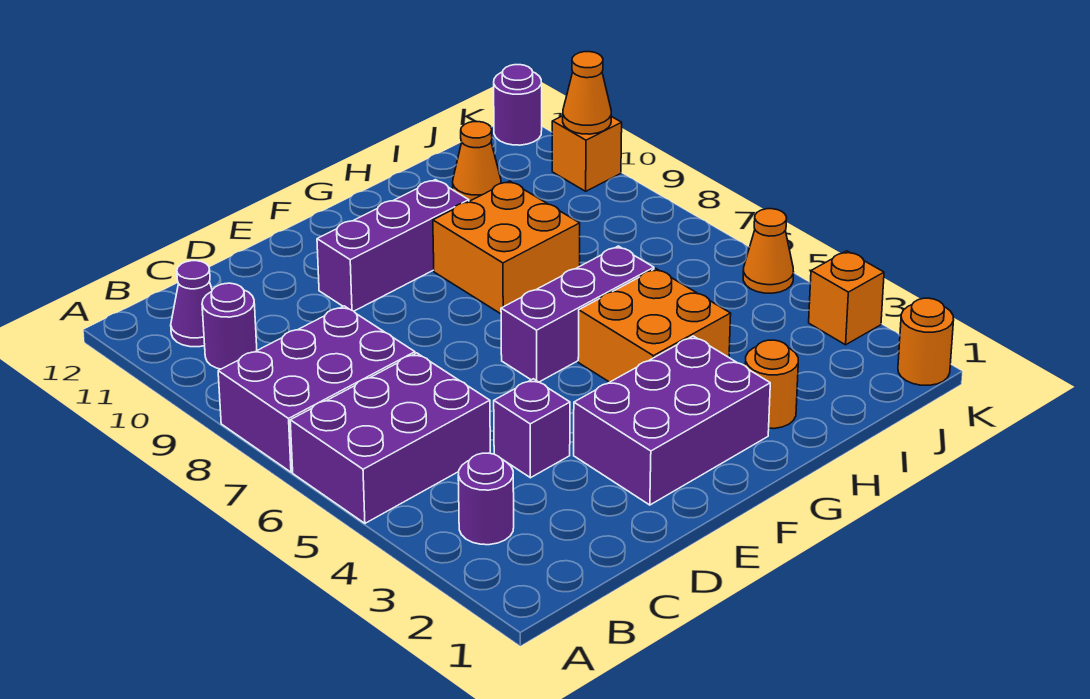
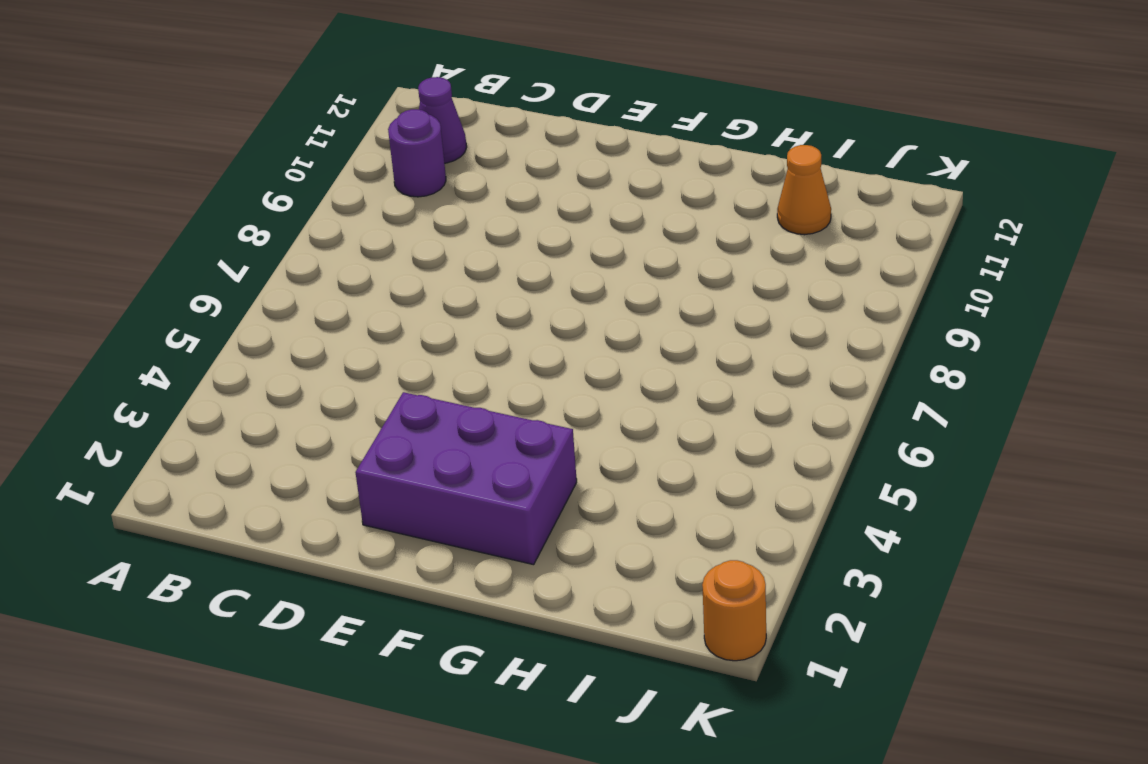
none -> purple brick A5:C6 level 1
none -> purple brick A7:C8 level 1
none -> purple round brick B3 level 1

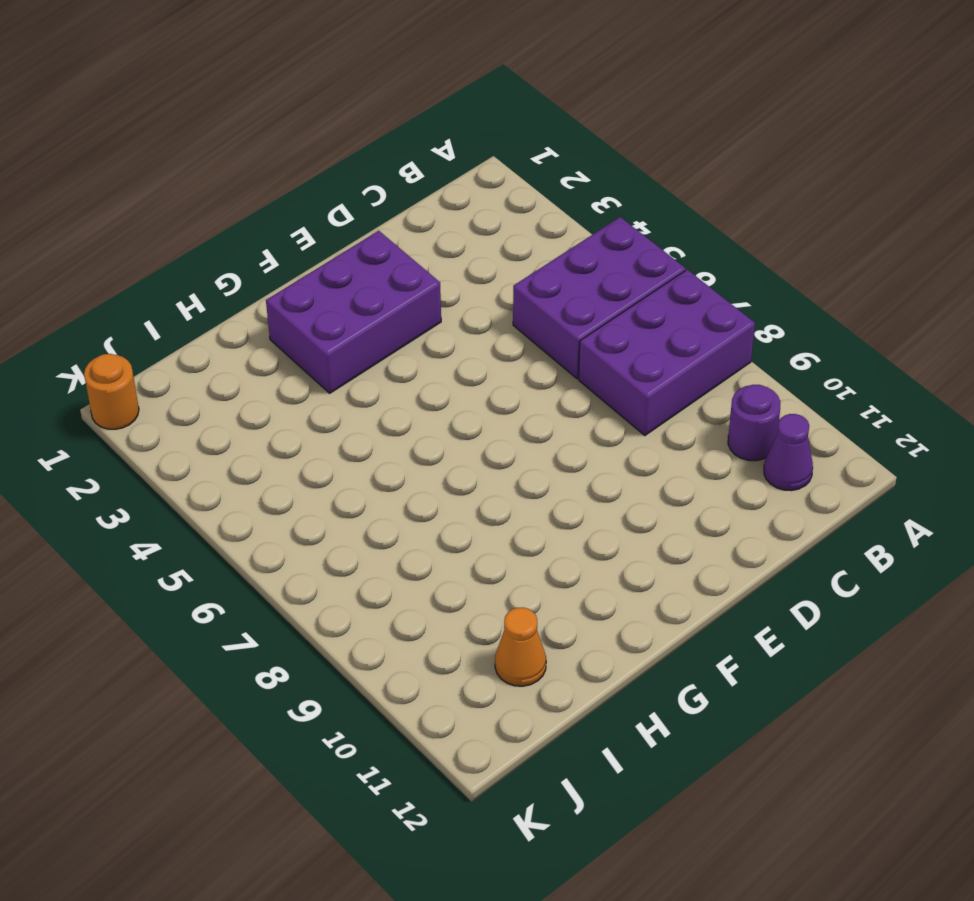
none -> purple round brick B3 level 1
none -> purple brick D4 level 1
none -> purple brick E10:G10 level 1

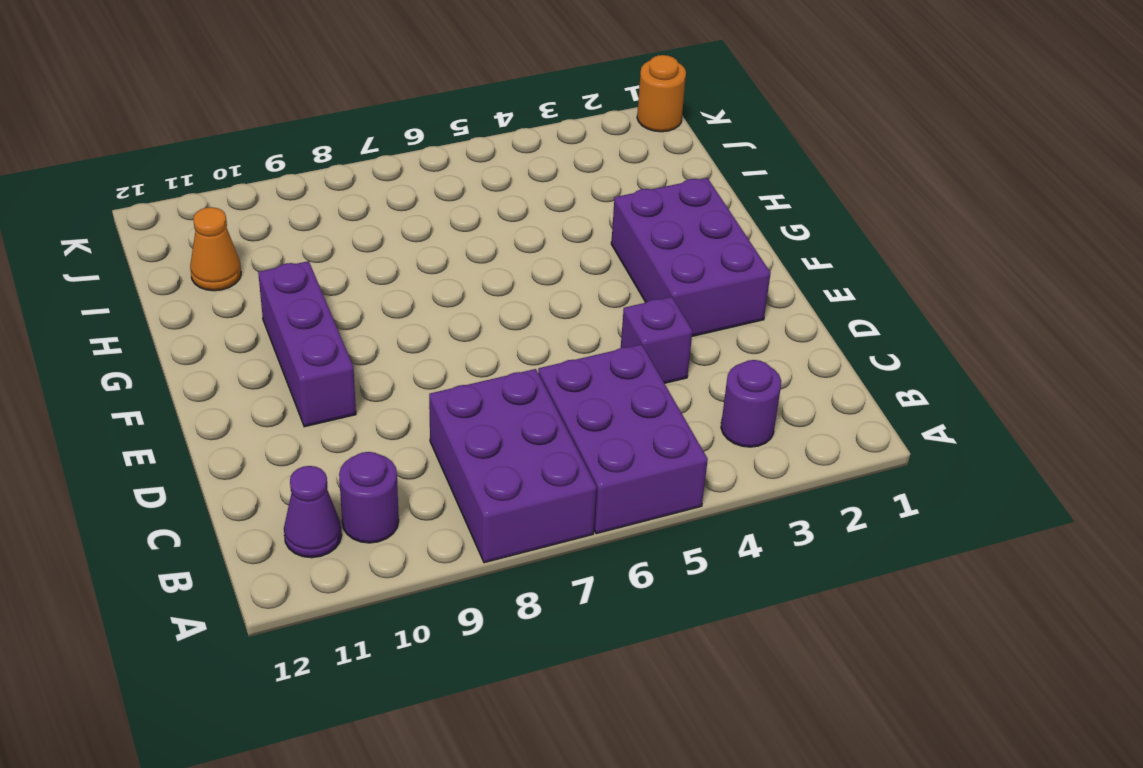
none -> purple brick F6:H6 level 1
none -> orange brick G4:H5 level 1
none -> orange brick G8:H9 level 1

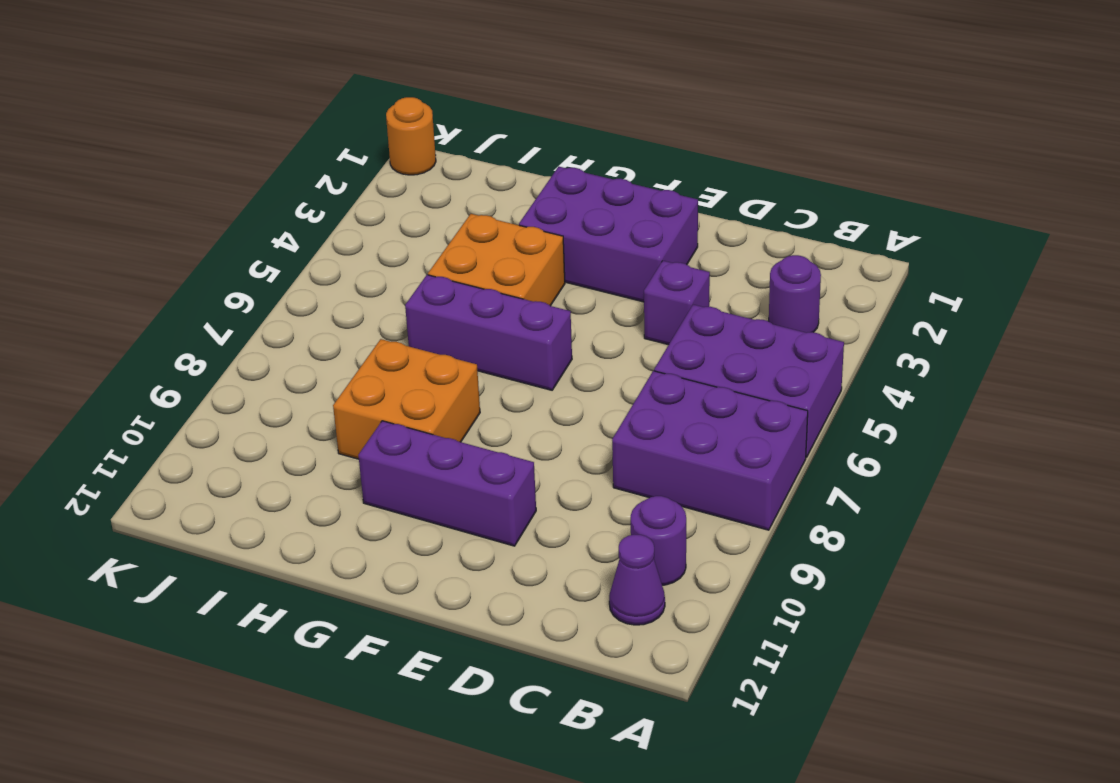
none -> orange round brick H2 level 1
none -> orange cone I11 level 1
none -> orange brick K3 level 1

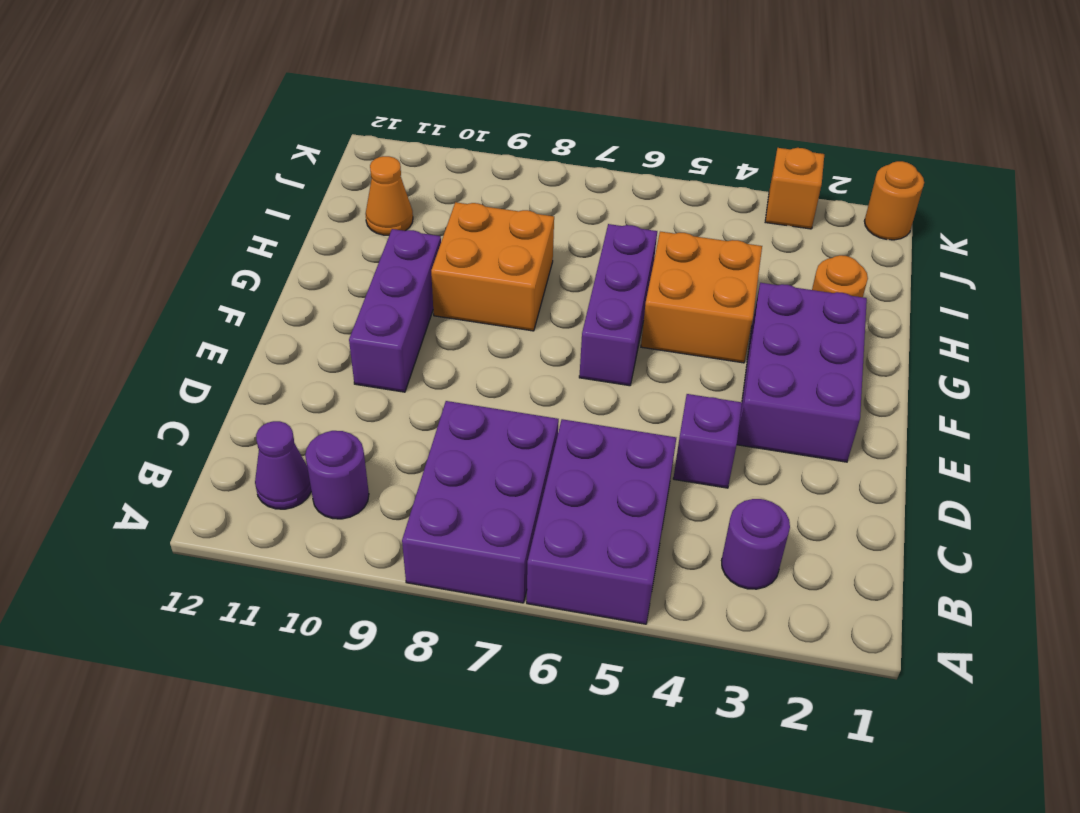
none -> orange cone K5 level 1
none -> orange brick K10 level 1
none -> purple round brick K12 level 1

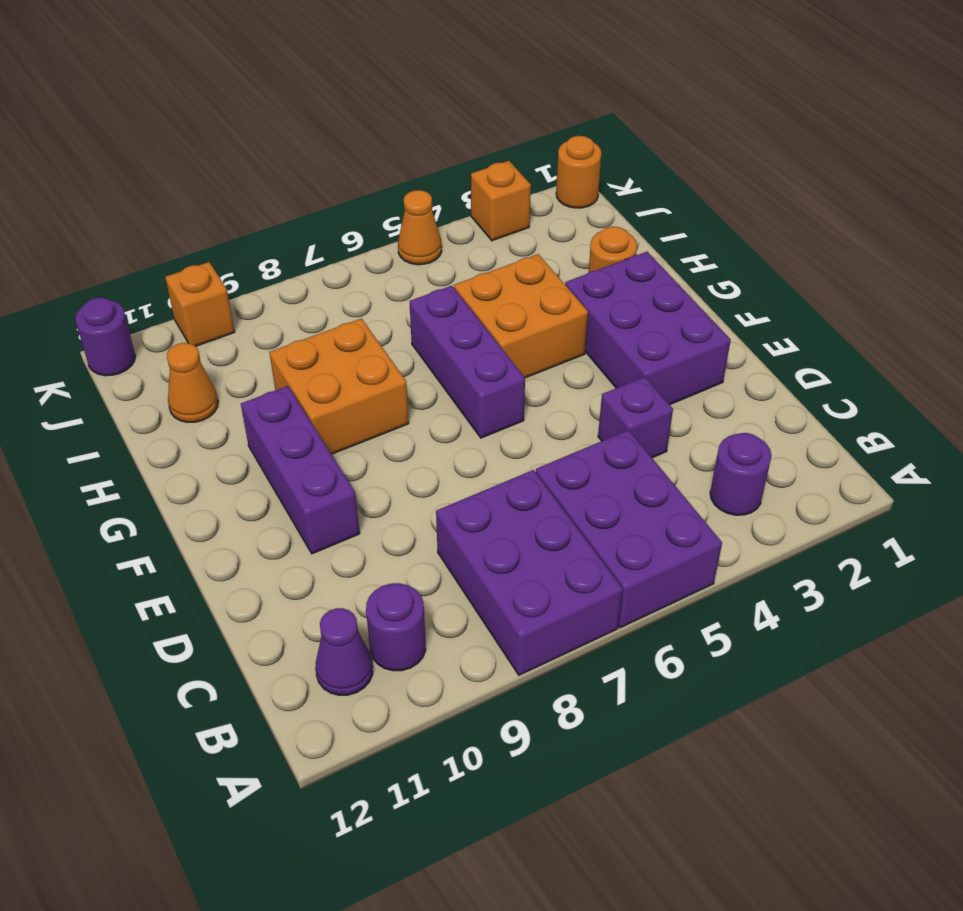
none -> orange cone K10 level 2

